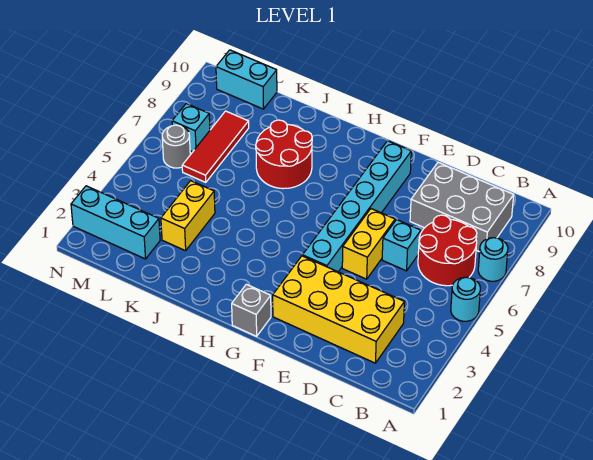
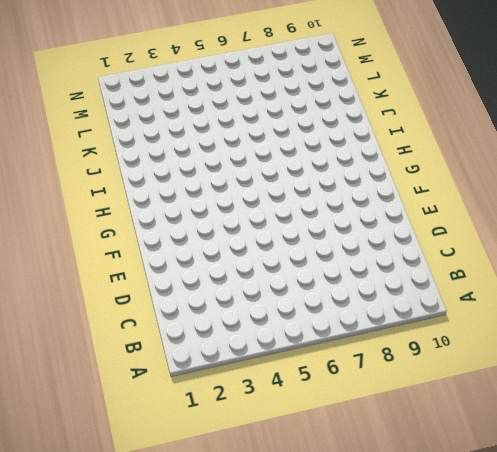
none -> cyan round brick A5 level 1
none -> cyan round brick A7 level 1
none -> red round brick B6:C7 level 1

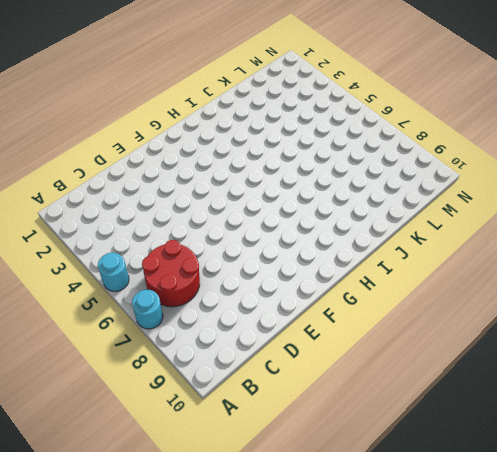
none -> grey brick B8:D9 level 1
none -> yellow brick C2:F3 level 1
none -> cyan brick D6 level 1

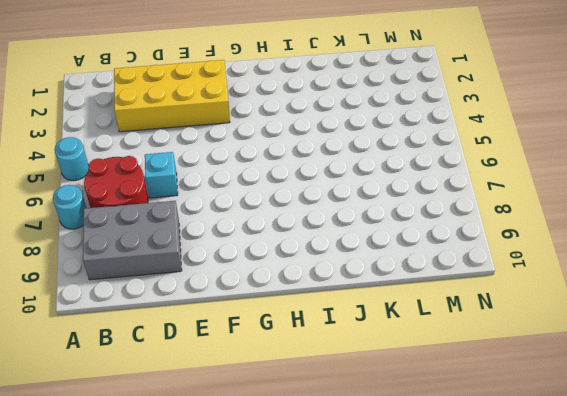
none -> yellow brick E5:E6 level 1
none -> cyan brick F4:F9 level 1
none -> grey brick G1 level 1

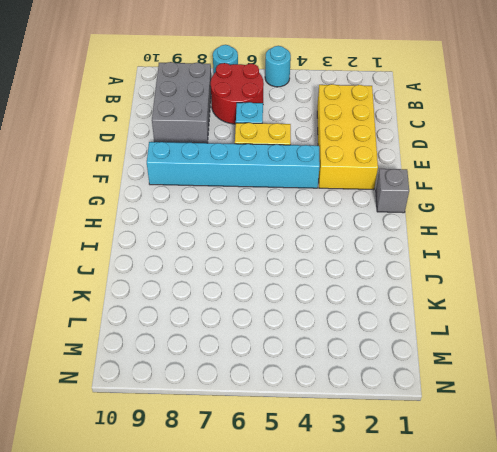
none -> red round brick I7:J8 level 1
none -> yellow brick K3:K4 level 1
none -> cyan brick L2:N2 level 1

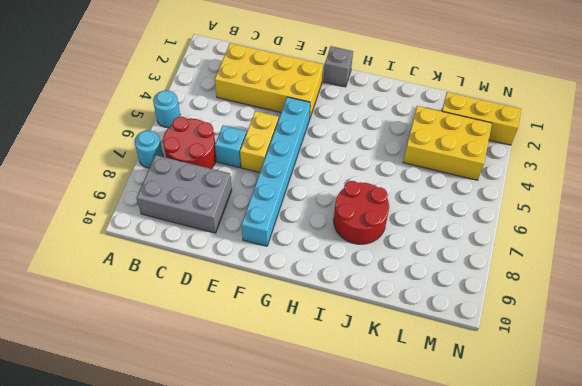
yellow brick K3:M4 level 1 -> yellow brick K3:K4 level 1
yellow brick L2:N2 level 1 -> cyan brick L2:N2 level 1
none -> red tile L6:L8 level 1
none -> cyan brick L10:M10 level 1
none -> grey round brick M6 level 1

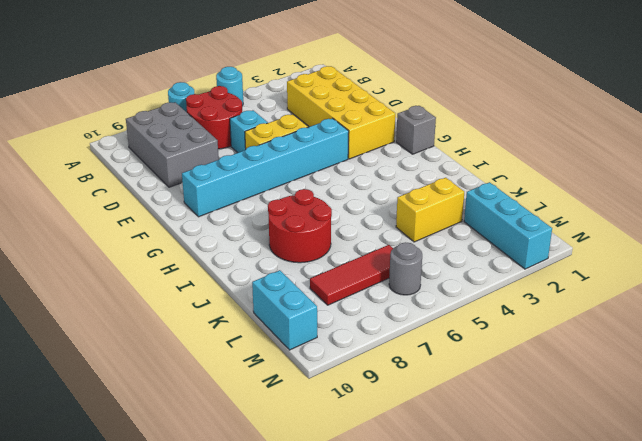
none -> cyan brick M7 level 1

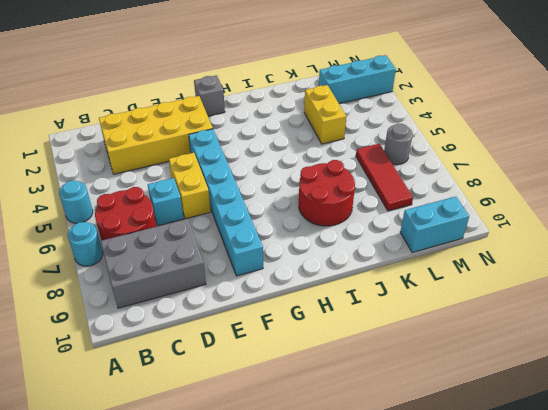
none -> cyan brick M7 level 1

